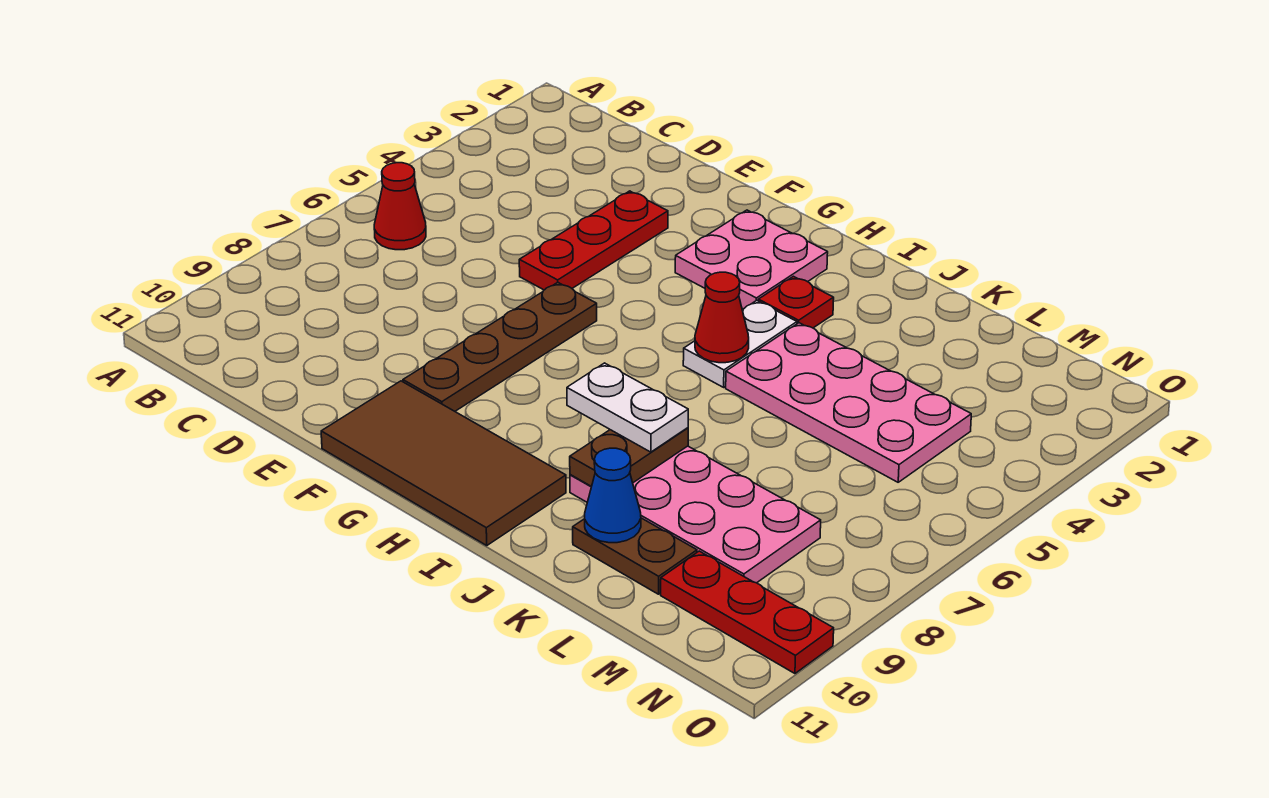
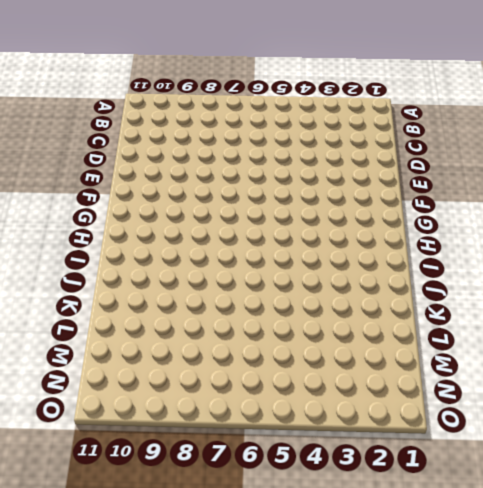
none -> red cone B6 level 1
none -> red plate E3:E5 level 1
none -> brown plate F6:F9 level 1

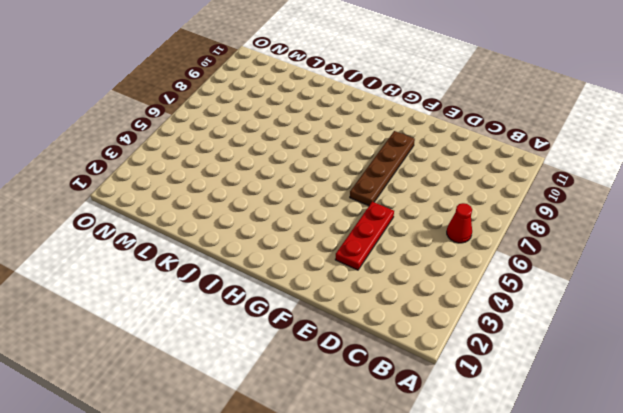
none -> brown tile F10:I11 level 1
none -> pink plate G2:H3 level 1
none -> red plate I3 level 1

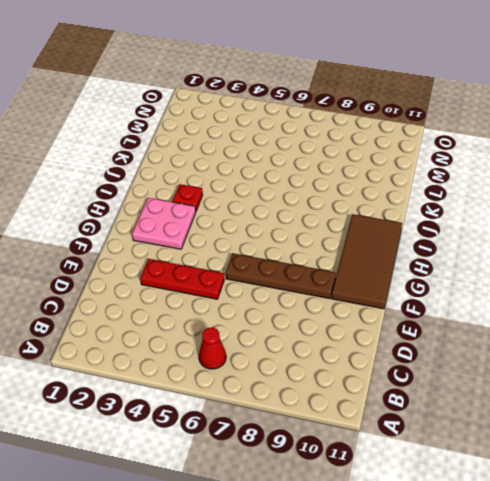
none -> white plate I4:I5 level 1
none -> pink plate J4:M5 level 1
none -> pink plate J8:M9 level 1

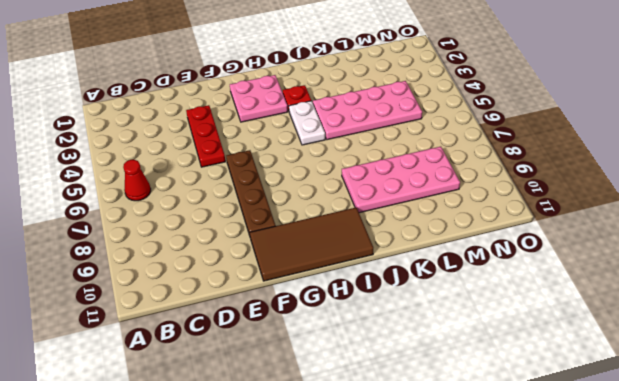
none -> brown plate K10:L10 level 1
none -> red plate M10:O10 level 1
none -> red cone I5 level 2

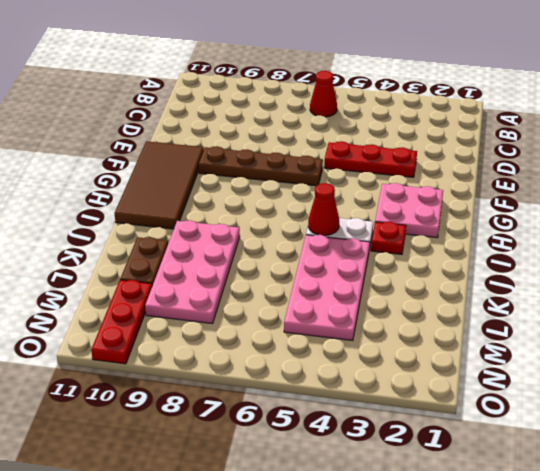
none -> brown plate J8:J9 level 2
none -> blue cone K10 level 2
none -> white plate I8:J8 level 3

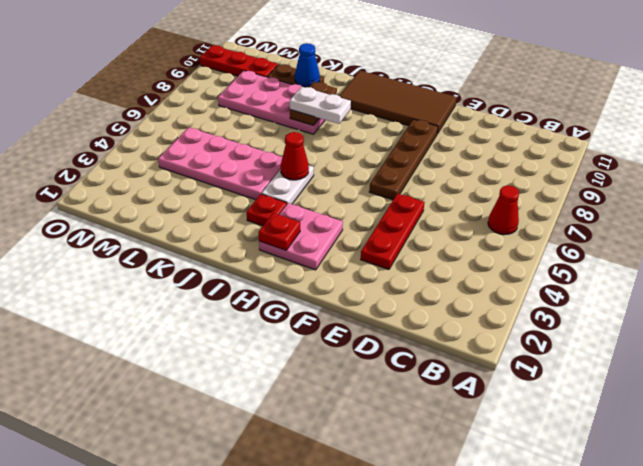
red plate H2 level 2 -> none

